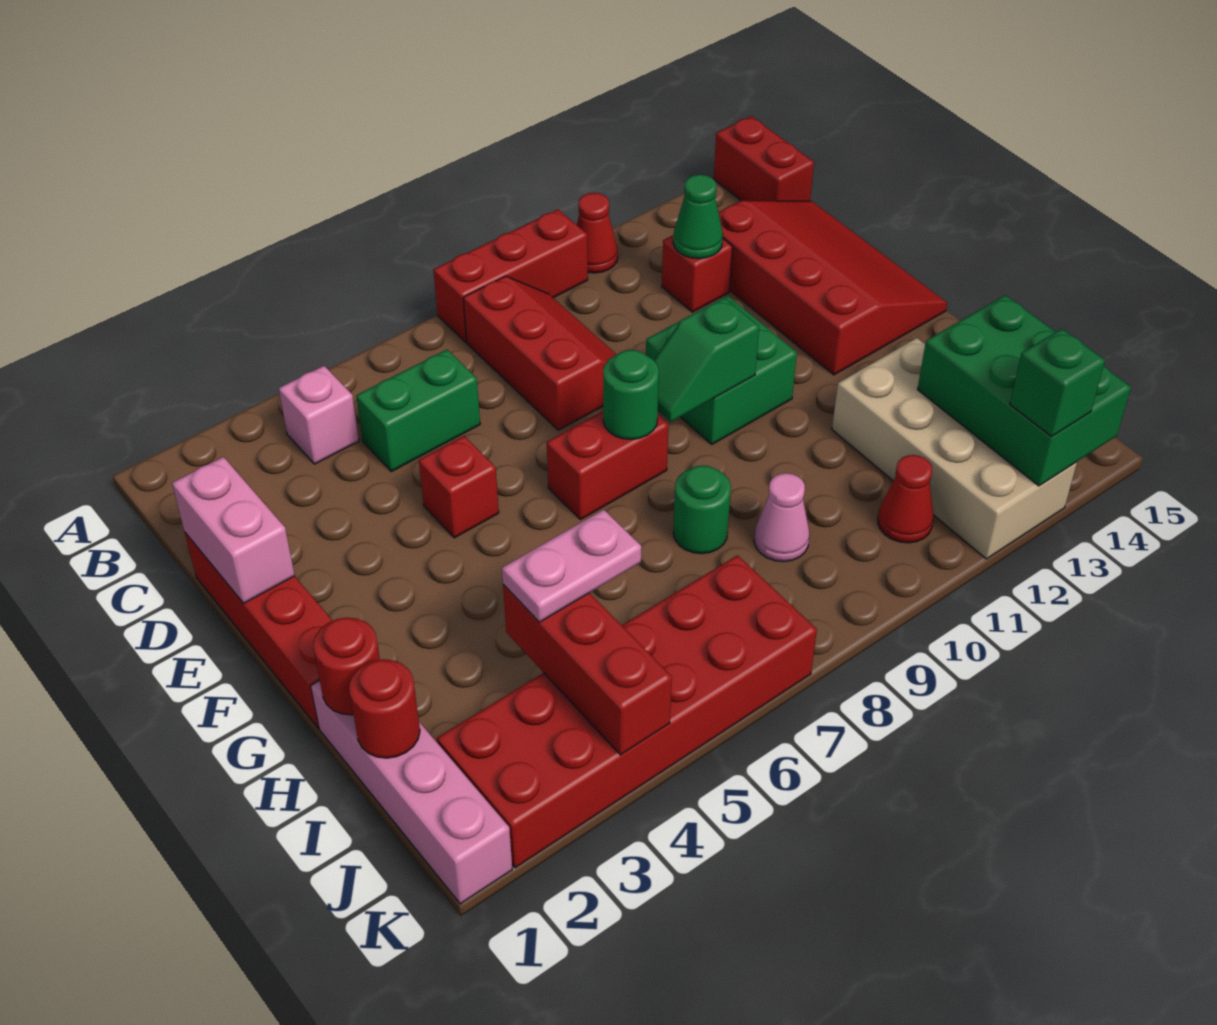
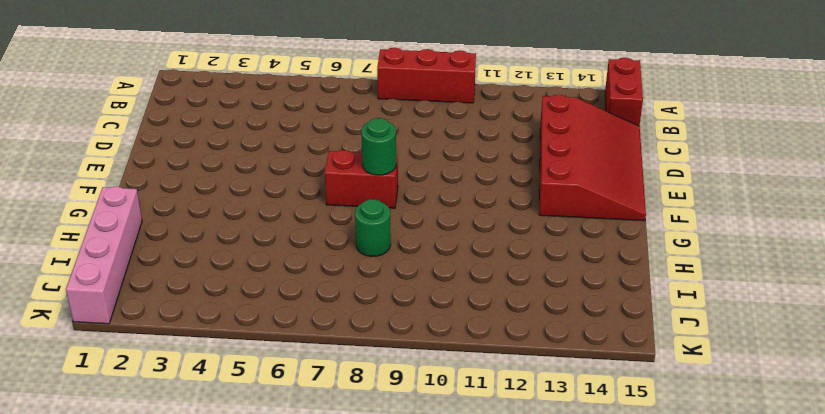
none -> red cone A11 level 1
none -> pink brick B4 level 1
none -> red slope B8:D9 level 1 top 8

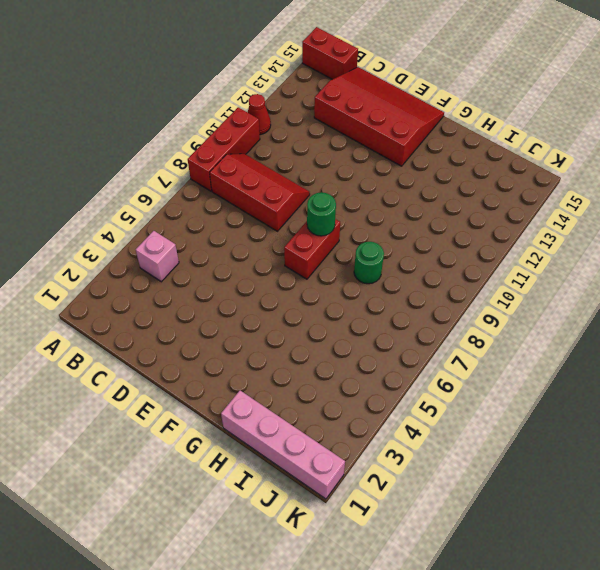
none -> green brick C5:C6 level 1
none -> red brick C12 level 1
none -> red brick D1:G1 level 1

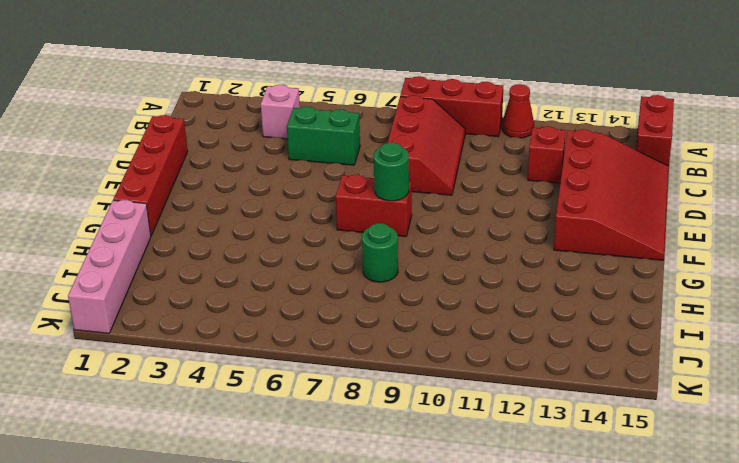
none -> red brick E5 level 1
none -> green brick E10:F11 level 1
none -> tan brick H12:K13 level 1

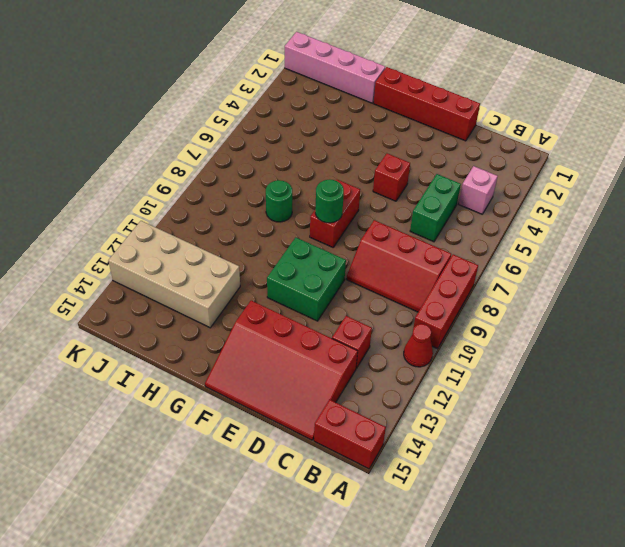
none -> pink cone I9 level 1
none -> red brick J2:K7 level 1
none -> red cone J11 level 1

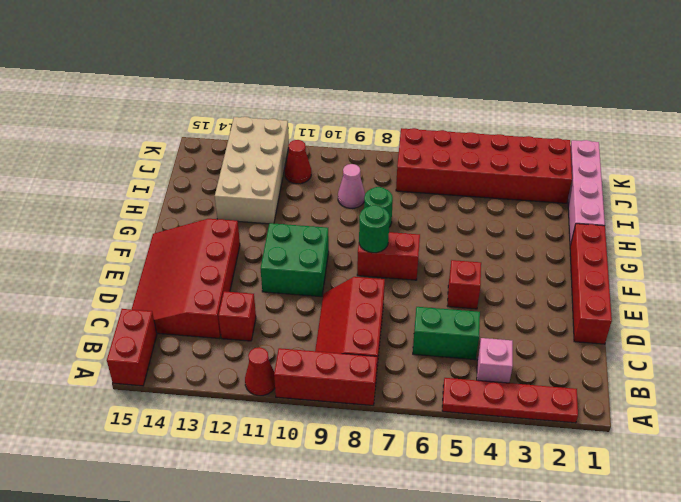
red plate A2:A5 level 1 -> none
none -> green cone C12 level 2
none -> pink brick D1:E1 level 2
none -> green slope F9:F10 level 2 top 10

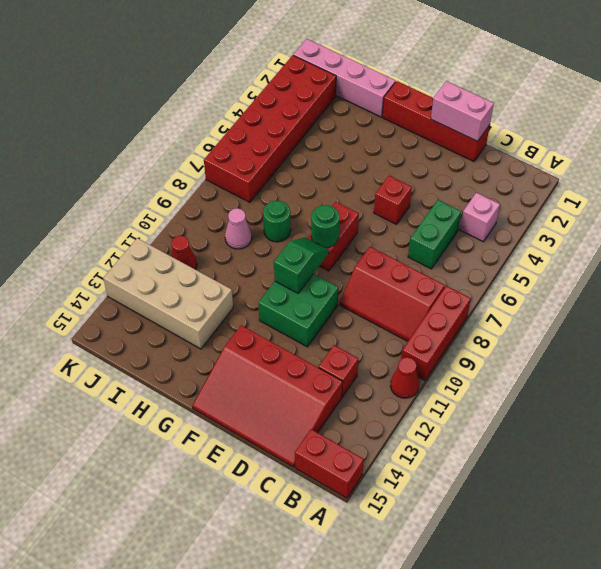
none -> green cone C12 level 2
none -> red round brick H1 level 2
none -> red round brick I1 level 2

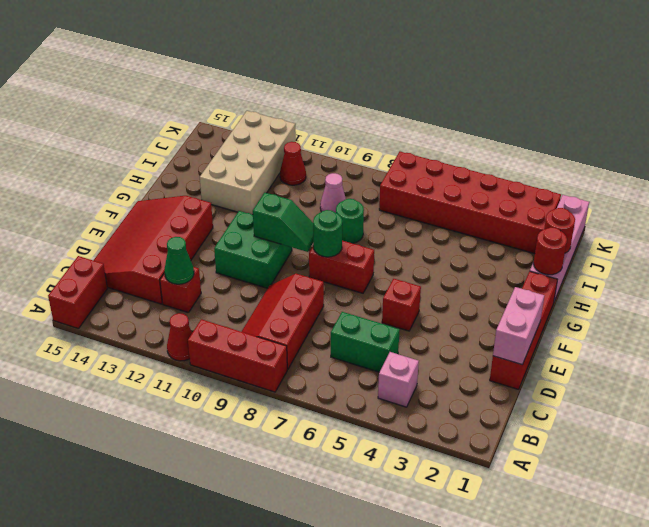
none -> red brick I4:K4 level 2
none -> green brick I13:K14 level 2
none -> pink plate I4:I5 level 3

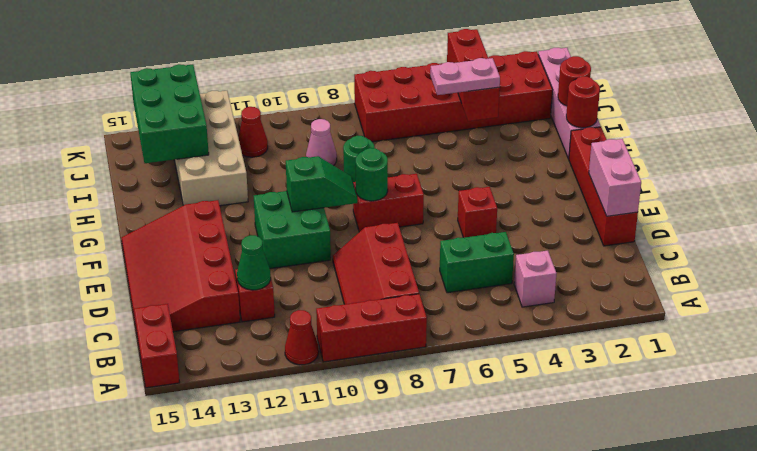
none -> green brick K13 level 3

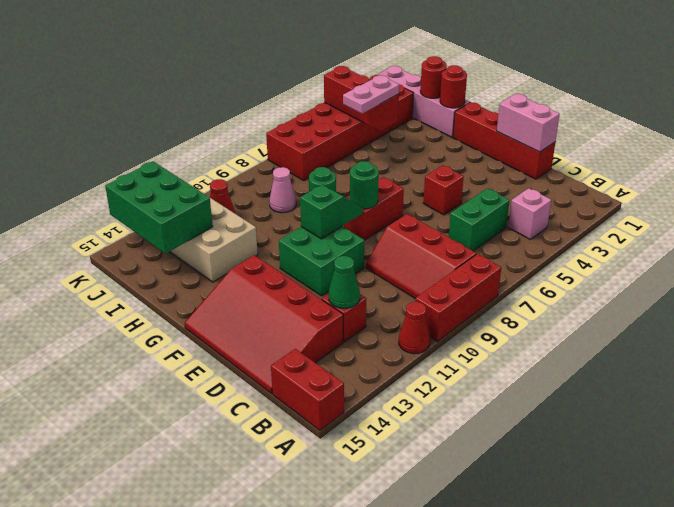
none -> green brick K13 level 3

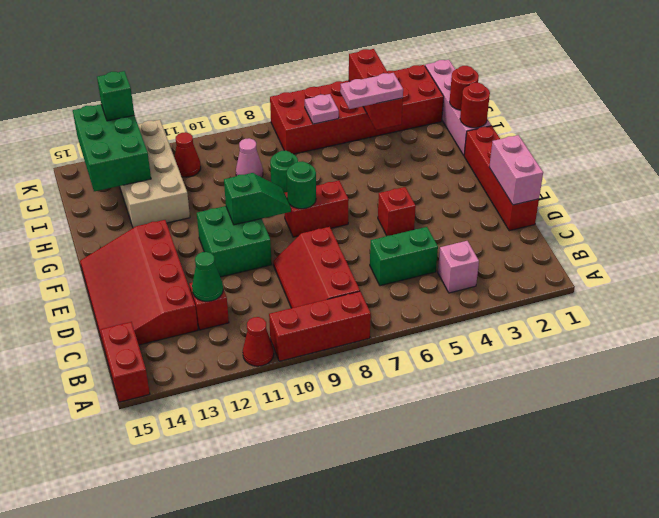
pink plate J6 level 2 -> none

